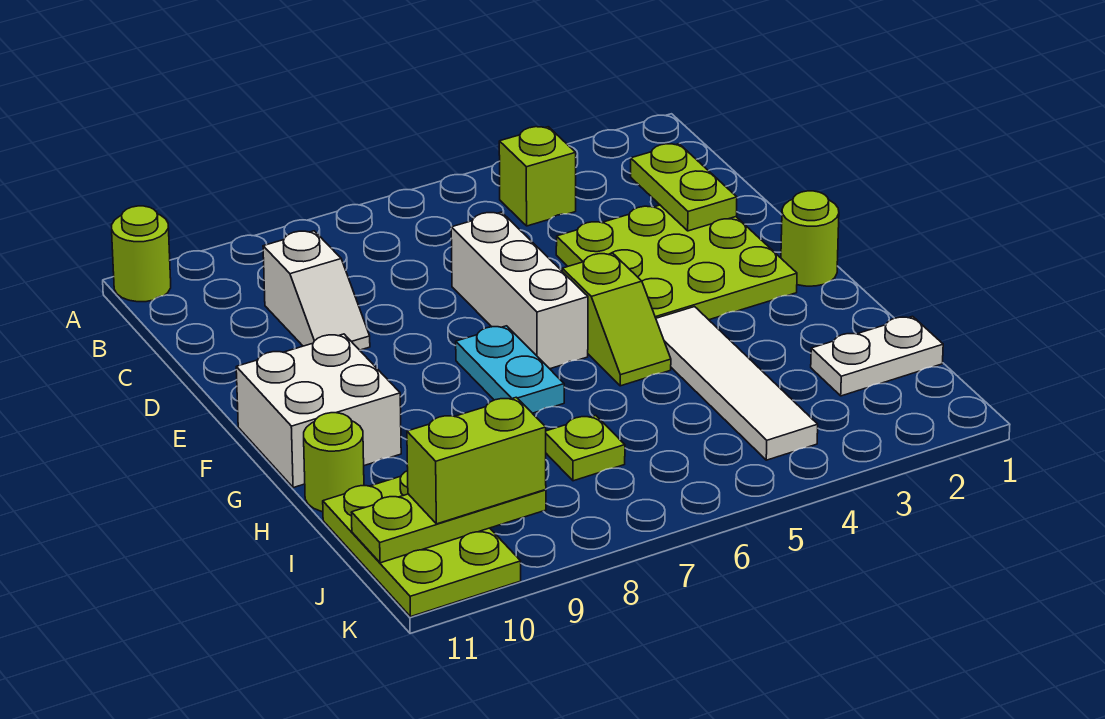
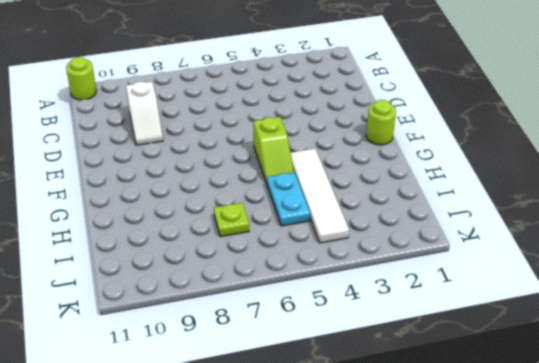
cyan plate H5:I5 level 1 -> cyan plate F7:G7 level 1
none -> lime brick B4 level 1
none -> lime plate D2:F4 level 1
none -> white brick D6:F6 level 1

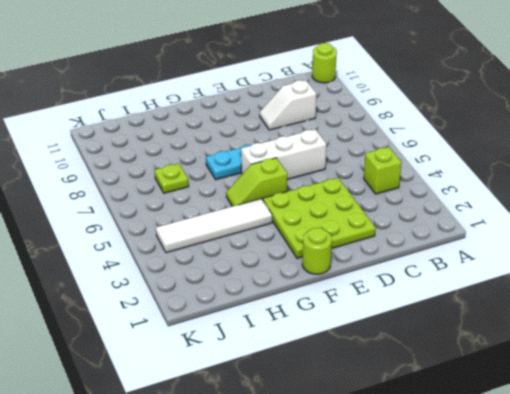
none -> white brick F10:G11 level 1
none -> lime round brick H11 level 1
none -> white plate I1:I2 level 1

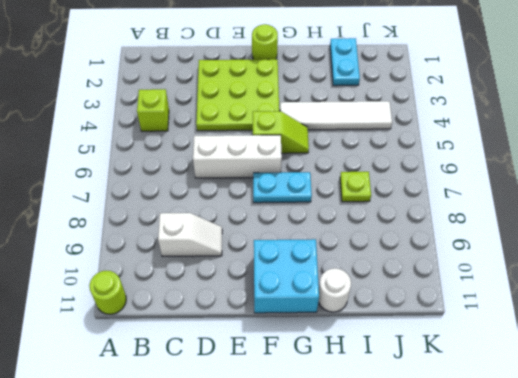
cyan brick F10:G11 level 1 -> white brick F10:G11 level 1
white round brick H11 level 1 -> lime round brick H11 level 1
cyan plate I1:I2 level 1 -> white plate I1:I2 level 1
none -> lime plate I10:K11 level 1
none -> lime plate C2:D2 level 2
none -> lime plate J9:J11 level 2

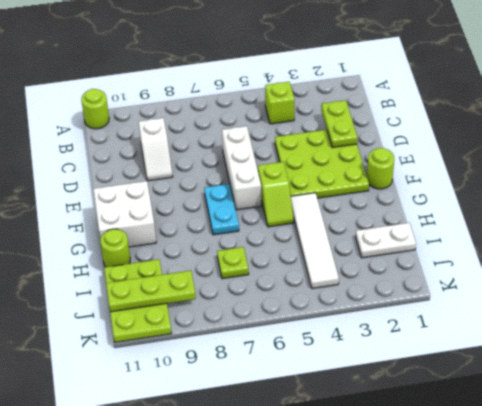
none -> lime brick J9:J10 level 3

